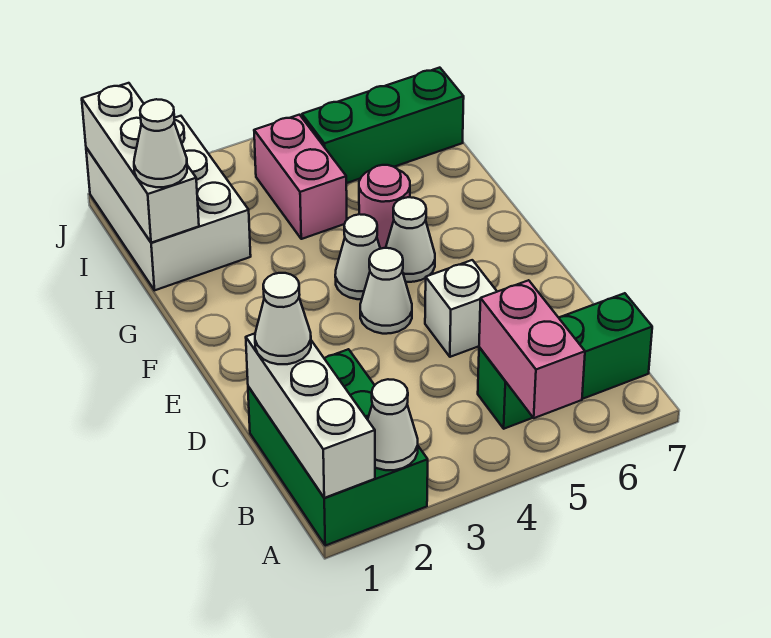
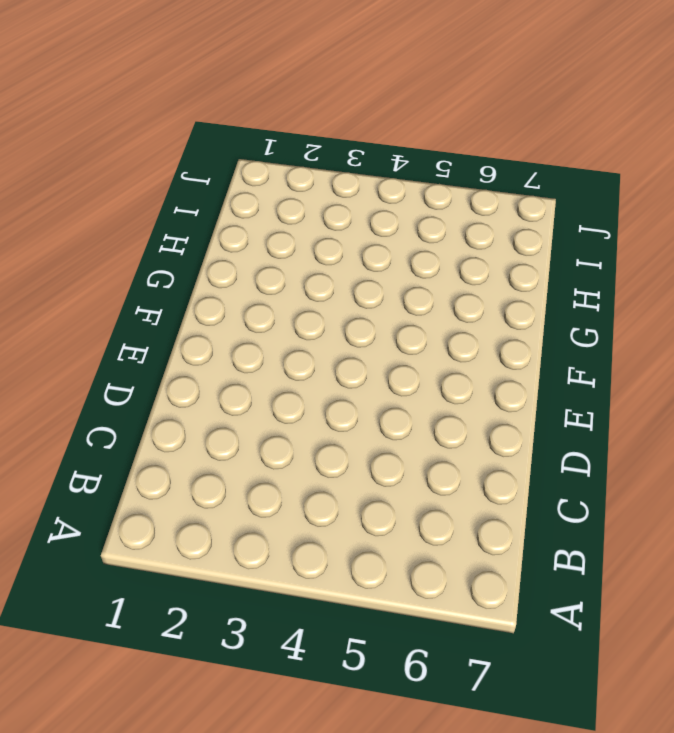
none -> green brick A1:C2 level 1
none -> green brick B5:B7 level 1
none -> white brick D5 level 1

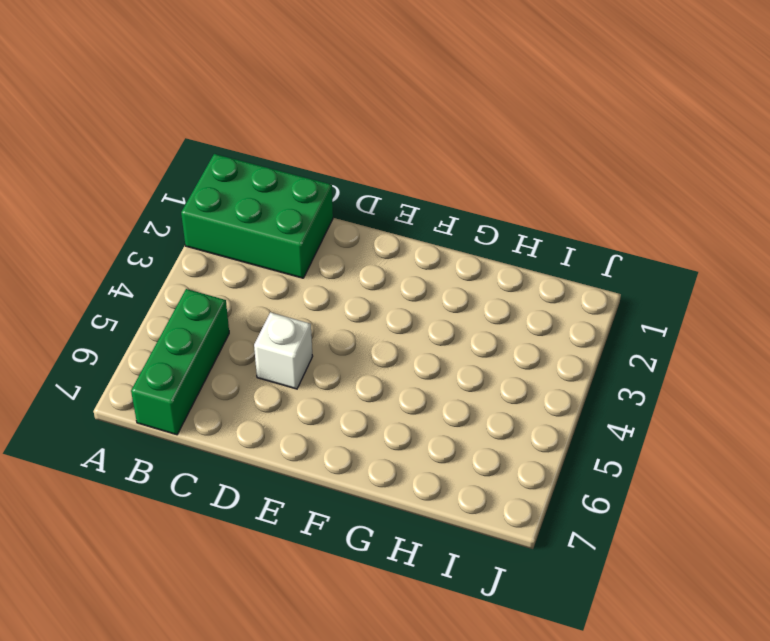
none -> white cone E4 level 1
none -> white cone F4 level 1
none -> white cone F5 level 1

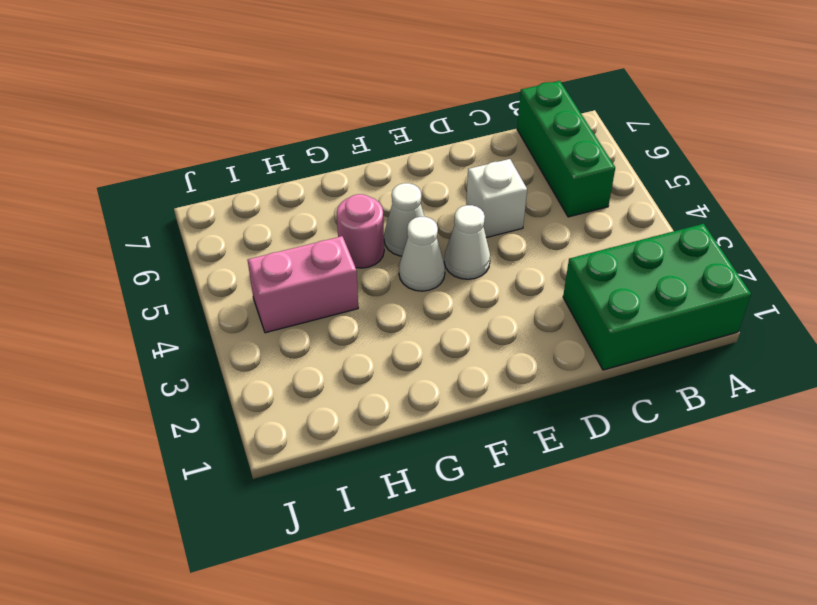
none -> white brick H1:J2 level 1
none -> green brick I5:I7 level 1
none -> white brick A1:C1 level 2

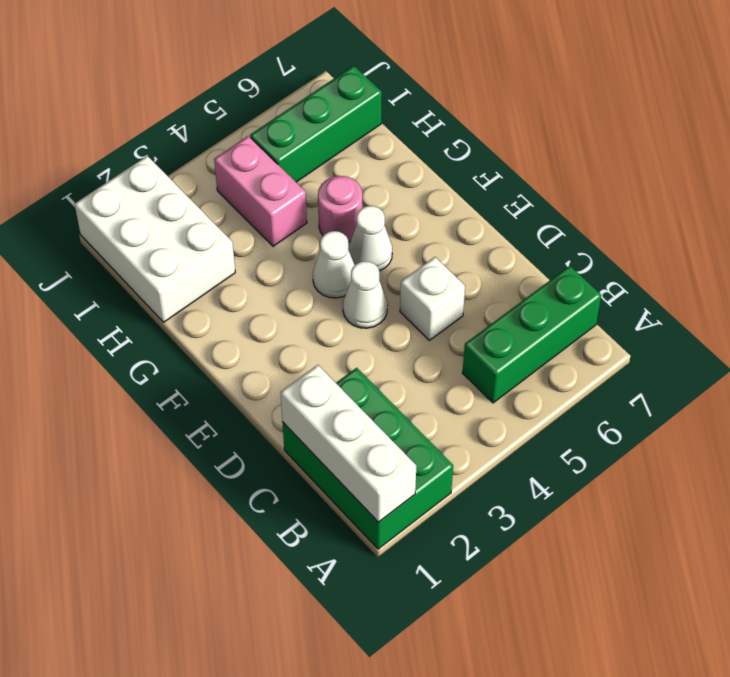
none -> white cone A2 level 2
none -> pink brick A5:B5 level 2
none -> white brick H1:J1 level 2

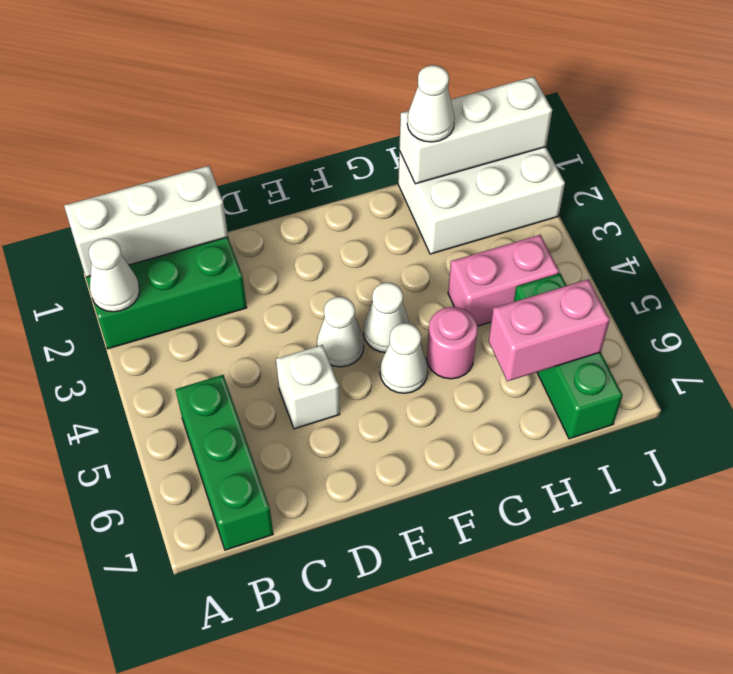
pink brick H6:I6 level 2 -> pink brick A5:B5 level 2
none -> white cone C1 level 3

